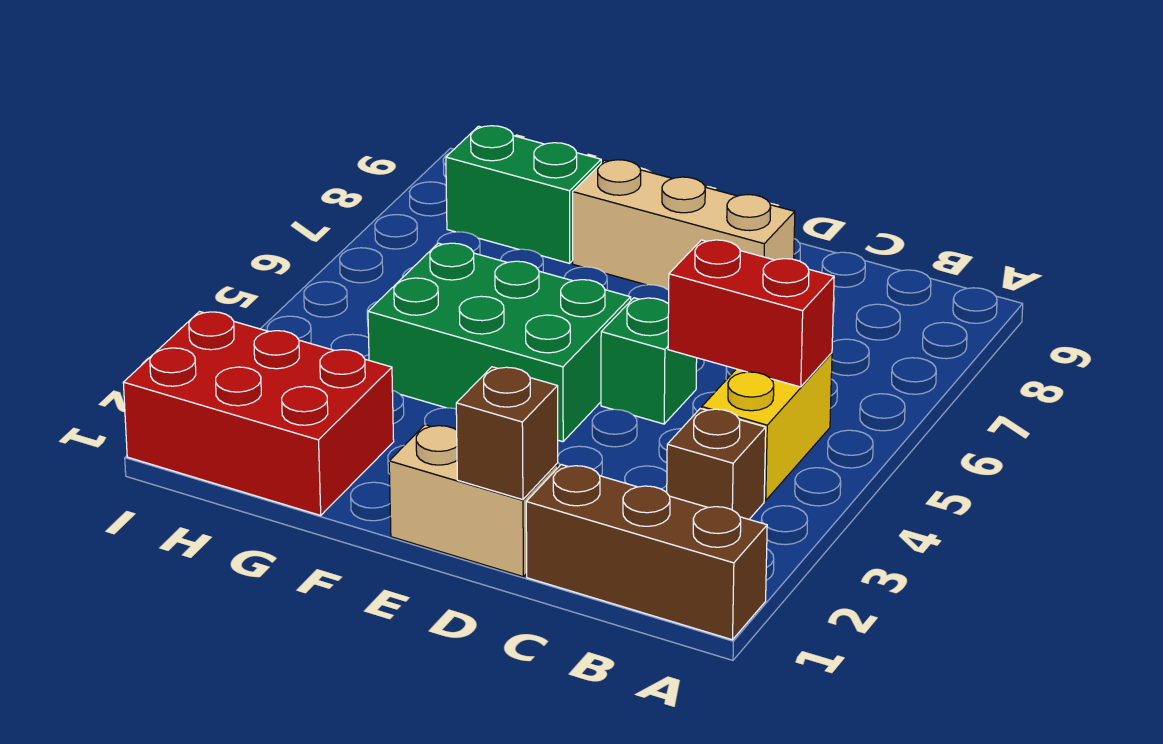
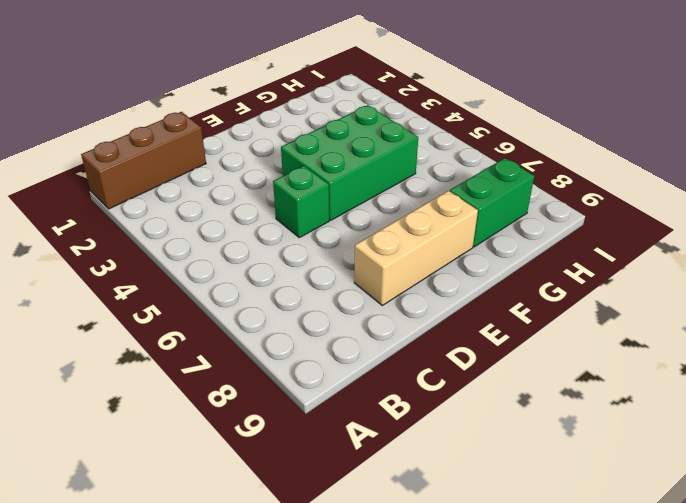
none -> brown brick B3 level 1
none -> yellow brick B4:B5 level 1

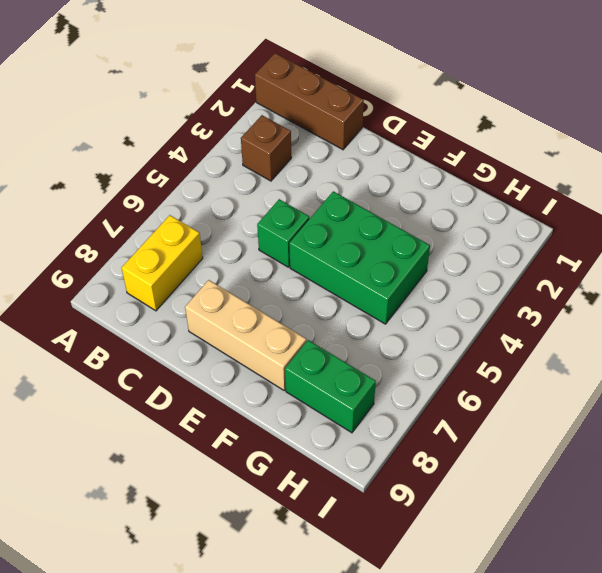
yellow brick B7:B8 level 1 -> yellow brick B4:B5 level 1
none -> tan brick D1:E1 level 1
none -> red brick G1:I2 level 1

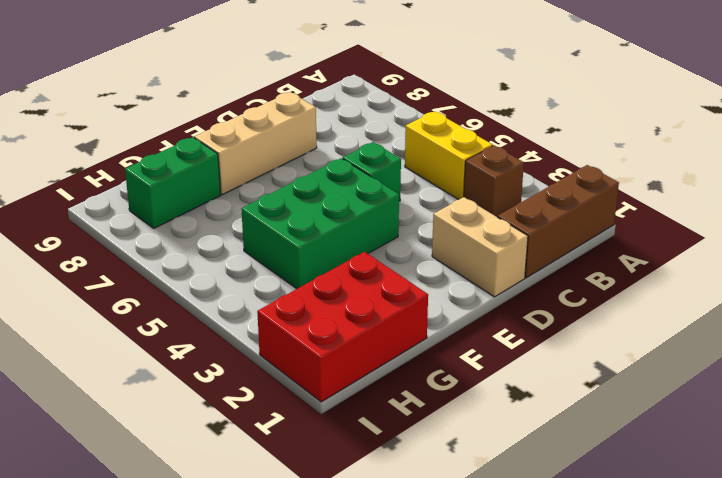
tan brick D1:D2 level 1 -> tan brick D1:E1 level 1
none -> red brick B5:C5 level 2
none -> brown brick D1 level 2

